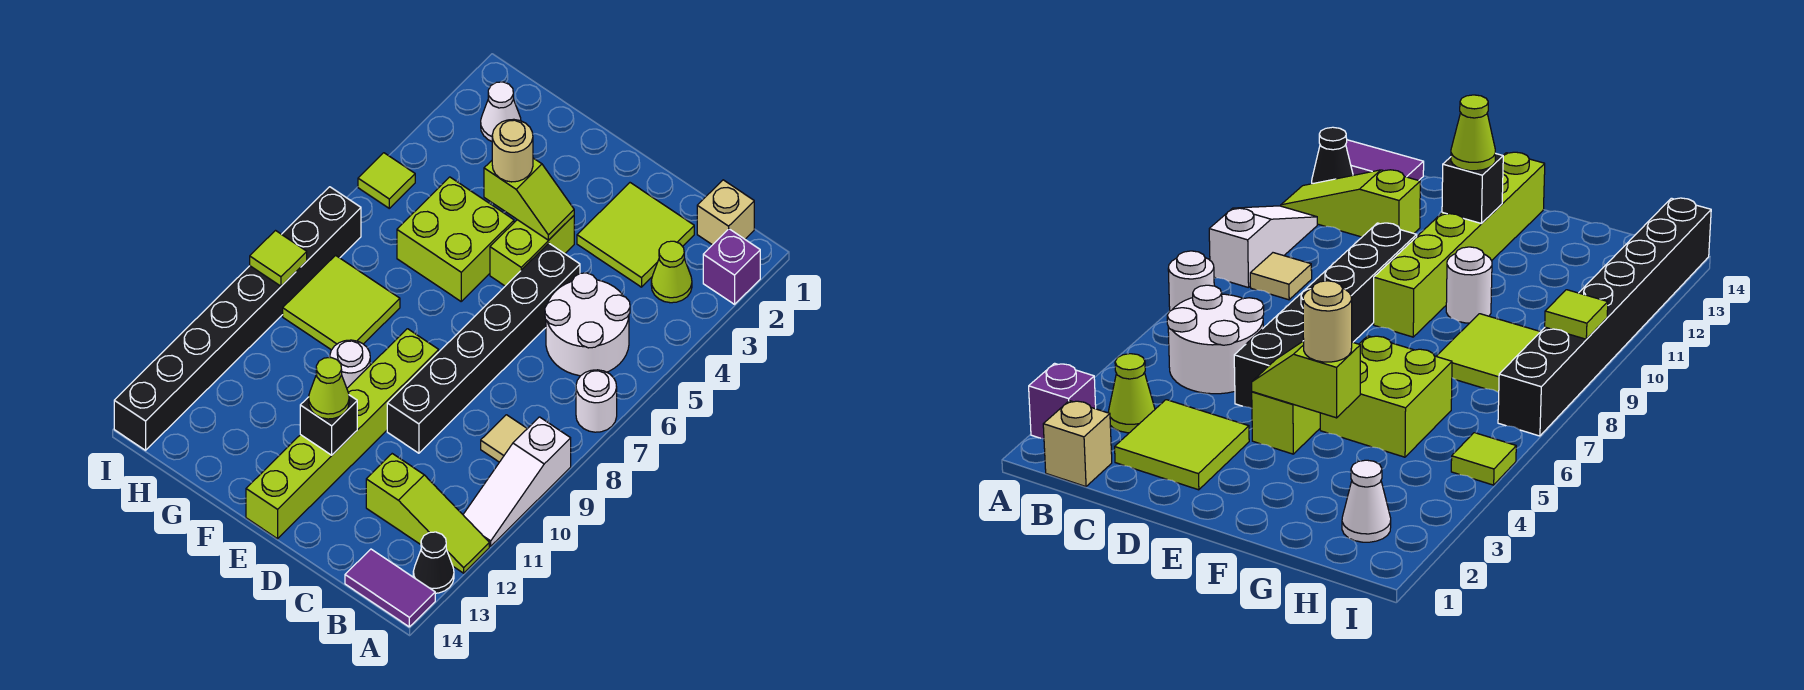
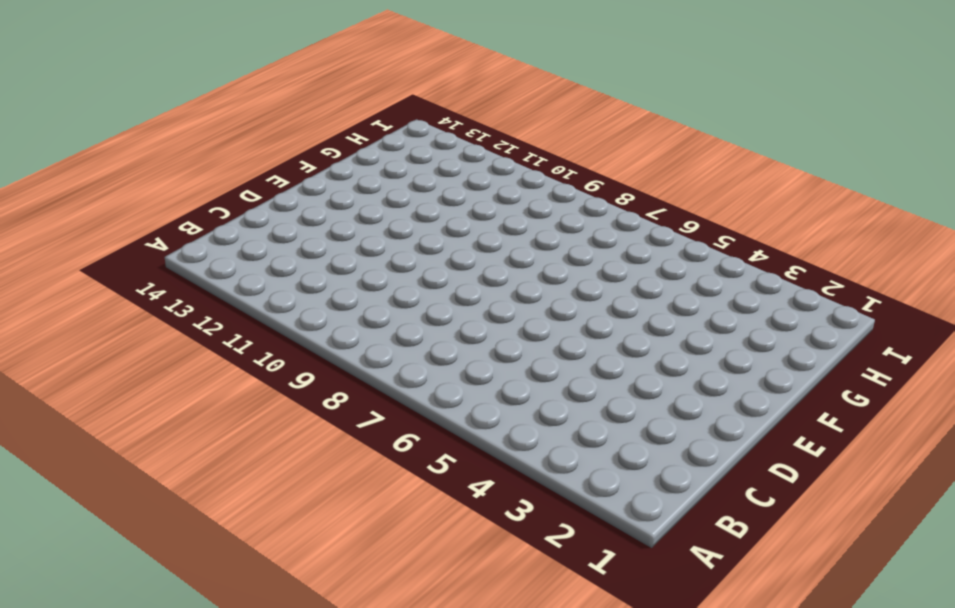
none -> purple brick A2 level 1
none -> white round brick A7 level 1
none -> white slope A9:A11 level 1 top 9

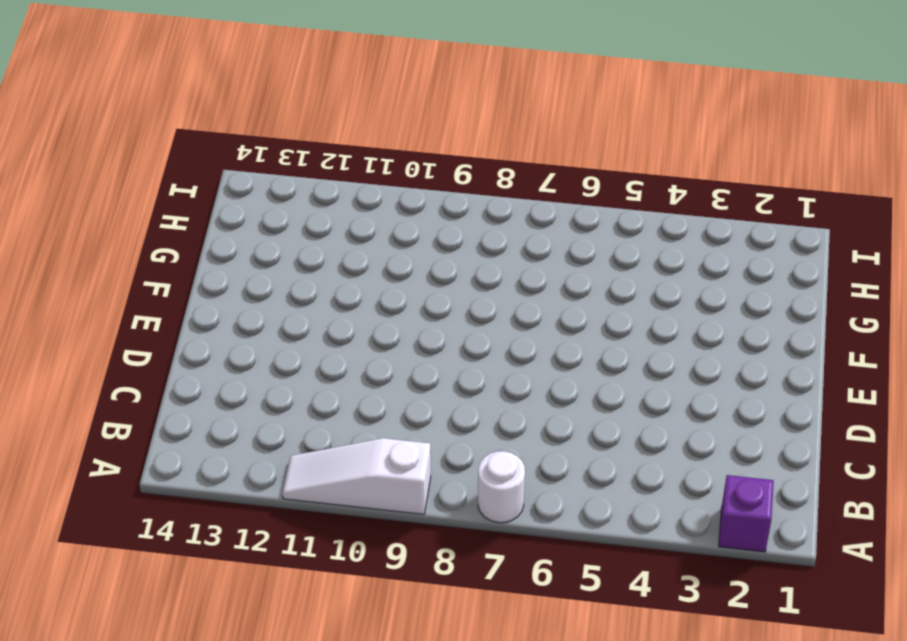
none -> lime slope A12:C12 level 1 top C
none -> black cone A13 level 1
none -> purple tile A14:B14 level 1

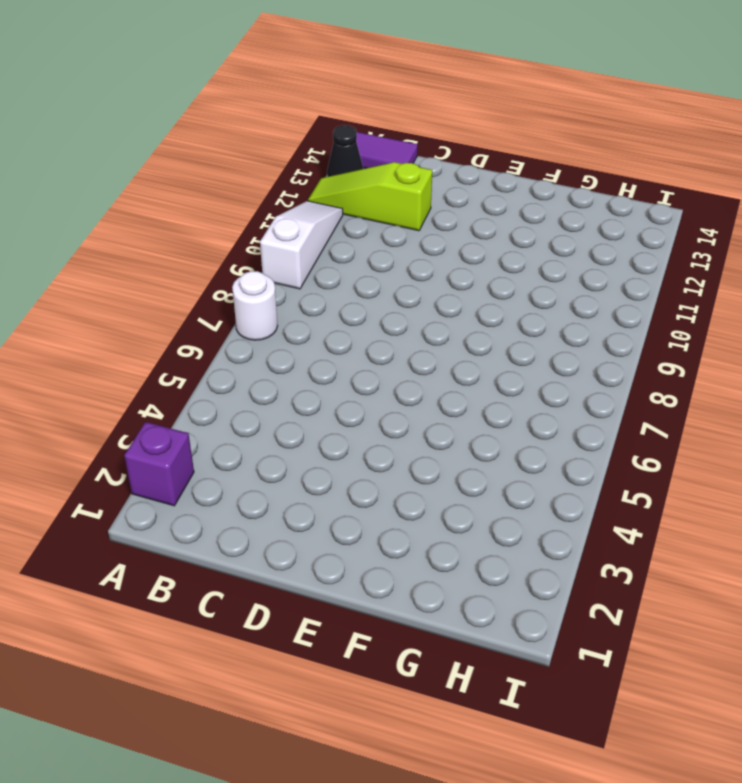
none -> tan brick B1 level 1
none -> lime cone B3 level 1
none -> white round brick B5:C6 level 1

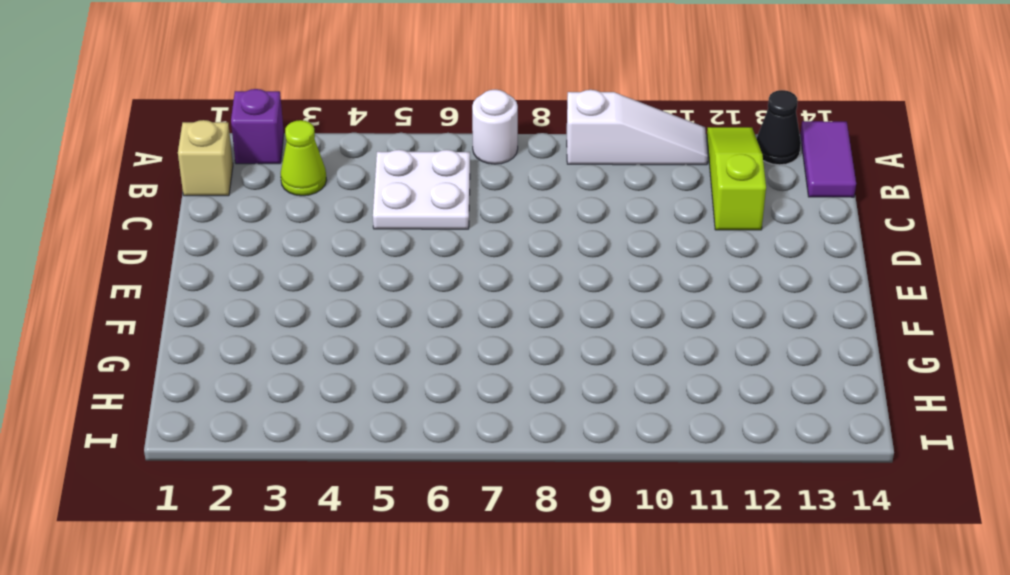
white plate B5:C6 level 1 -> white round brick B5:C6 level 1
none -> tan tile B9 level 1
none -> lime tile C2:D3 level 1
none -> black brick D5:D10 level 1

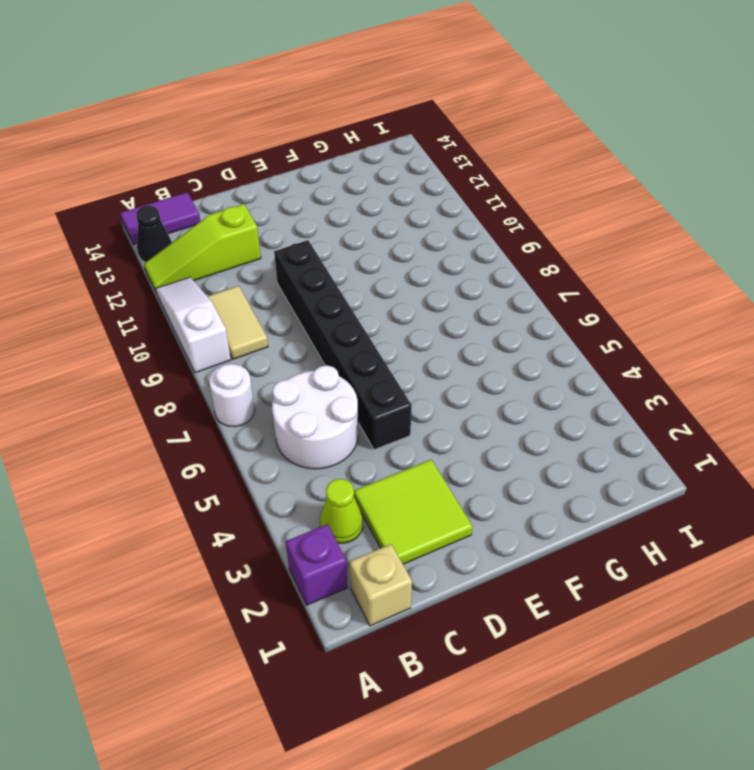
tan tile B9:B10 level 1 -> tan tile B9 level 1
none -> lime brick E4:E5 level 1
none -> lime brick E9:E14 level 1
none -> lime brick F5:G6 level 1

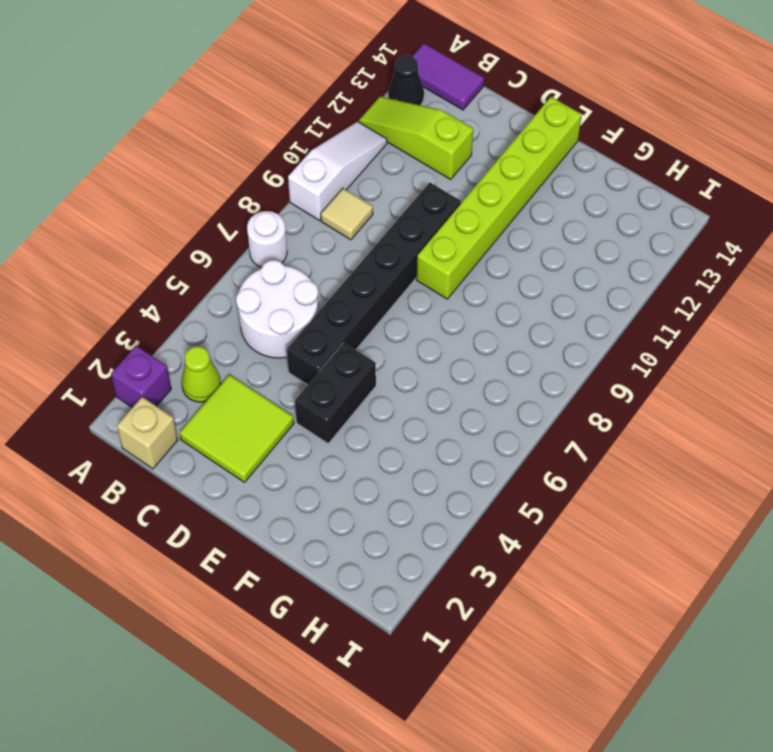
black brick E4:E5 level 1 -> lime brick E4:E5 level 1
none -> lime brick F5:G6 level 1
none -> white round brick F10 level 1
none -> lime tile G8:H9 level 1

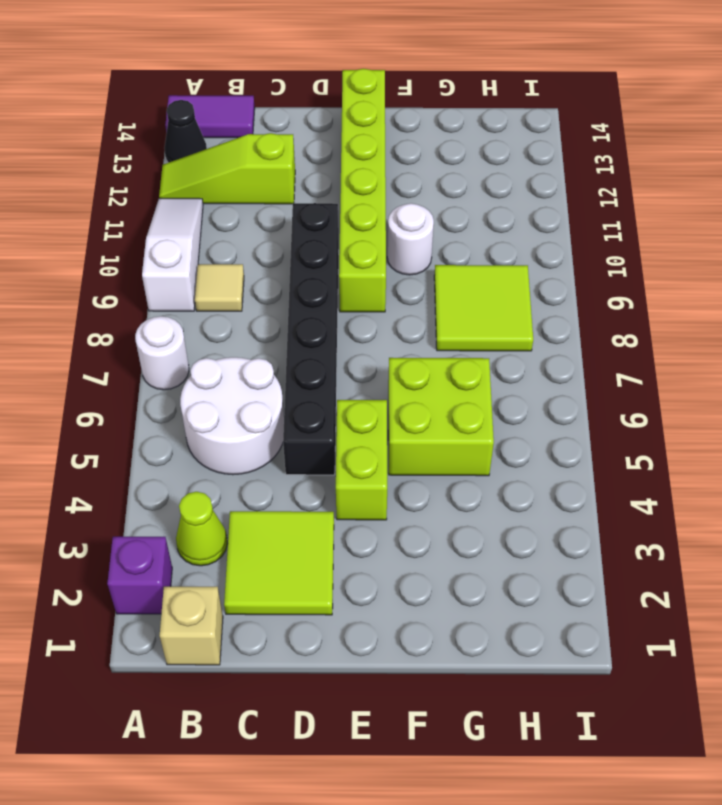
none -> white cone H2 level 1
none -> lime tile I5 level 1
none -> black brick I7:I14 level 1

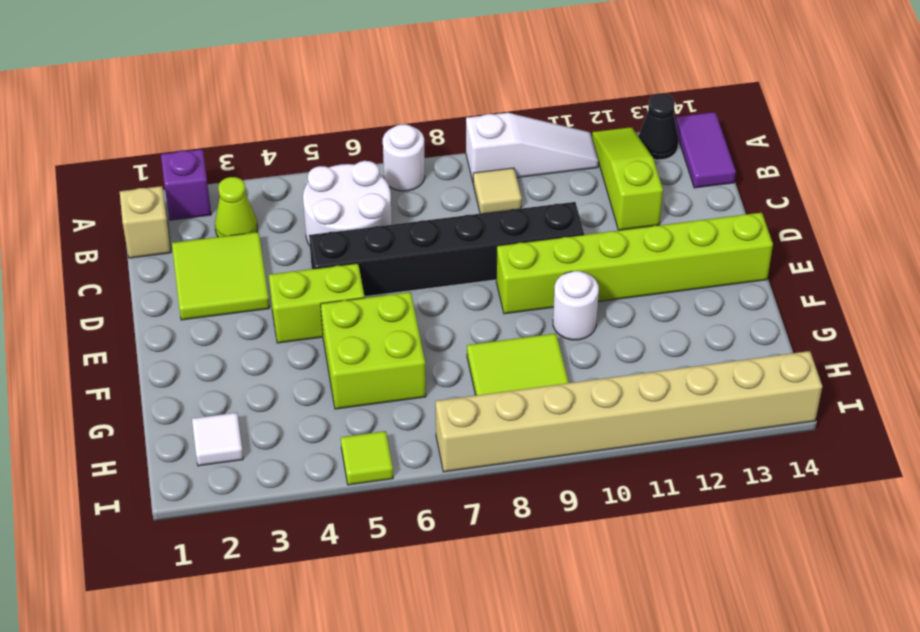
white tile H2 level 1 -> white cone H2 level 1
tan brick I7:I14 level 1 -> black brick I7:I14 level 1
none -> lime slope E4:F4 level 2 top F
none -> black brick E12 level 2
none -> lime tile I9 level 2

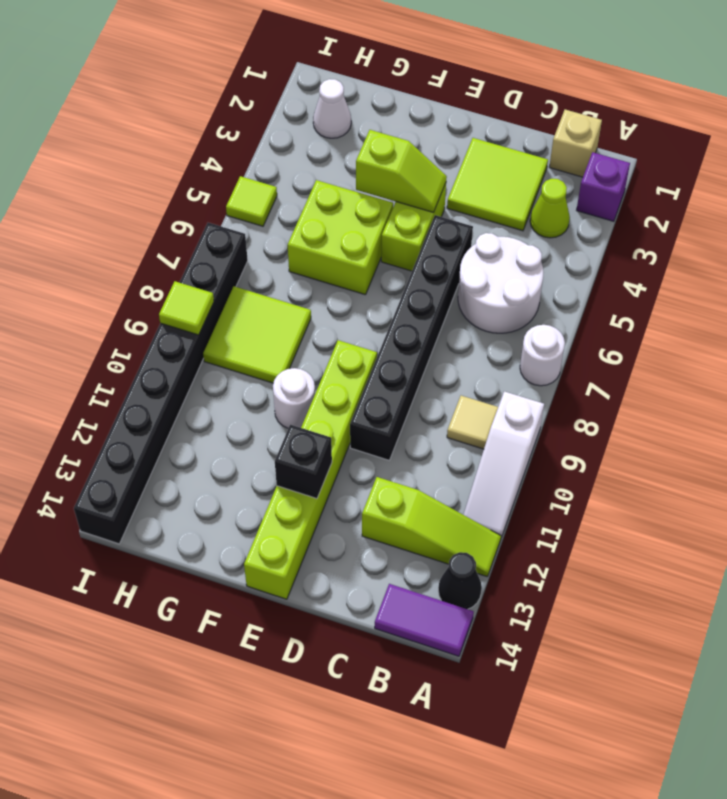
none -> lime cone E12 level 3
none -> tan round brick F4 level 3

